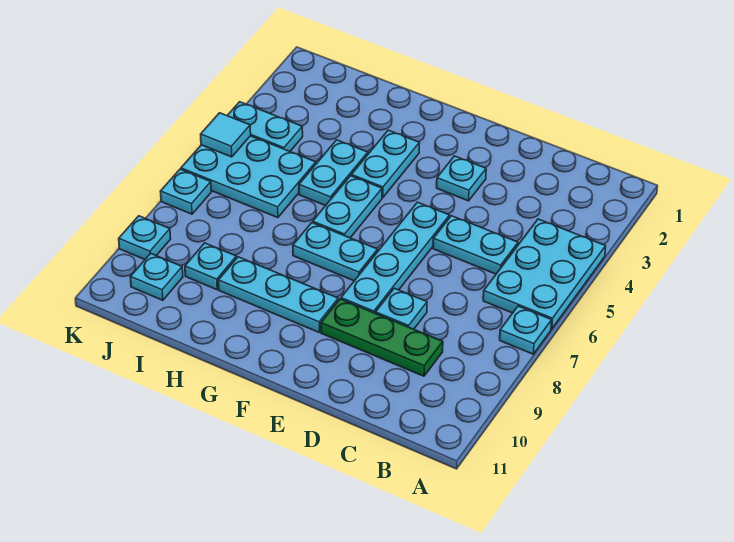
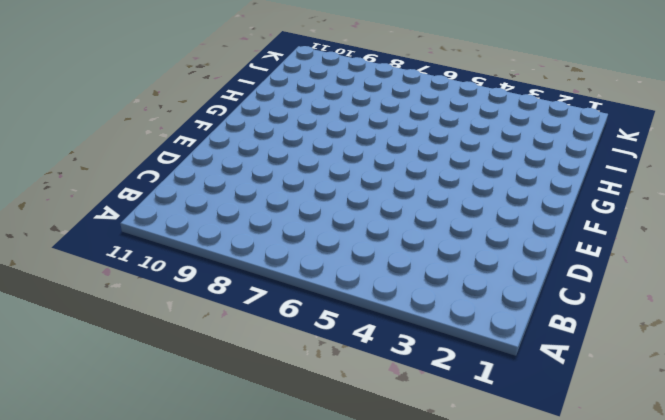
none -> cyan plate A4:B6 level 1
none -> cyan plate A7 level 1
none -> cyan plate C5:D5 level 1

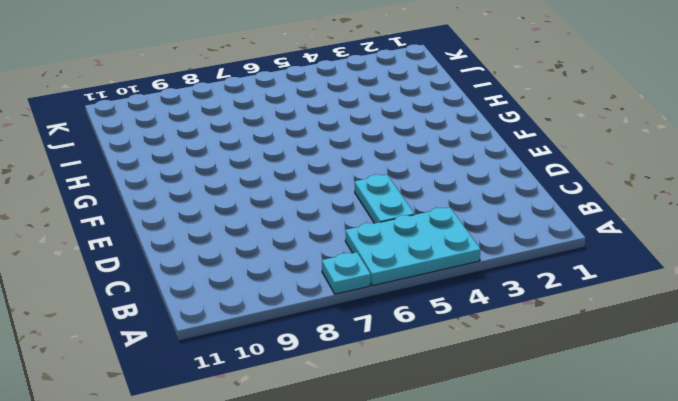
none -> green plate C9:E9 level 1
none -> cyan plate D8 level 1
none -> cyan plate E3 level 1

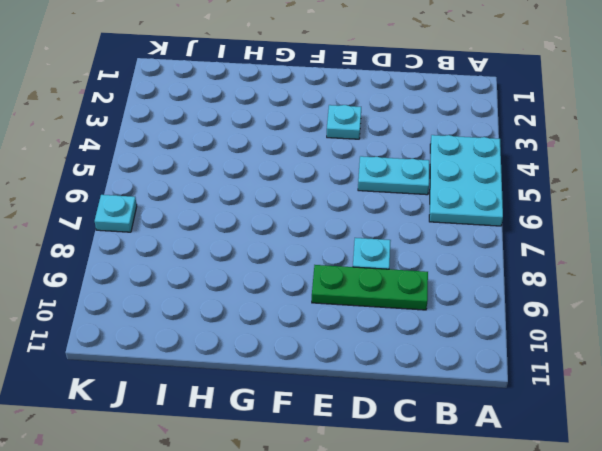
none -> cyan plate A7 level 1
none -> cyan plate E5:E8 level 1
none -> cyan plate F7:G7 level 1

